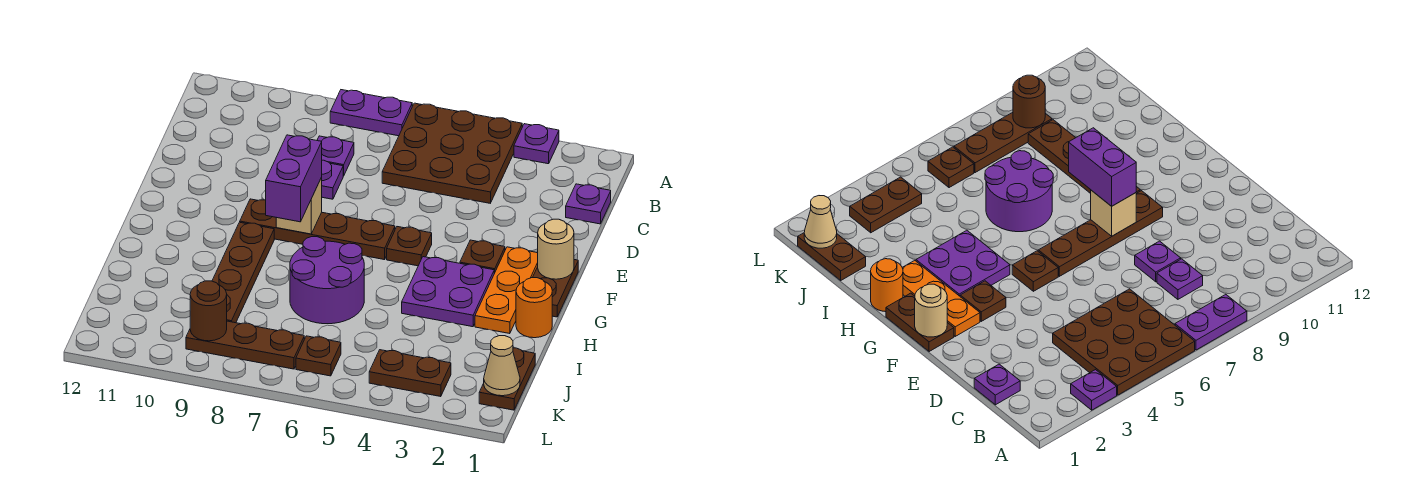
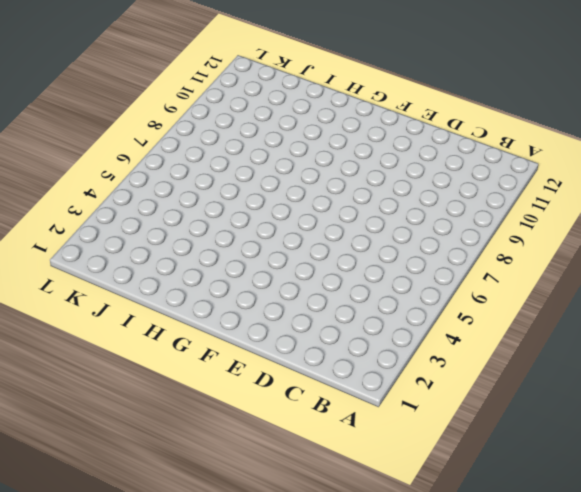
none -> purple plate A3 level 1
none -> brown plate A4:C6 level 1
none -> purple plate A7:A8 level 1

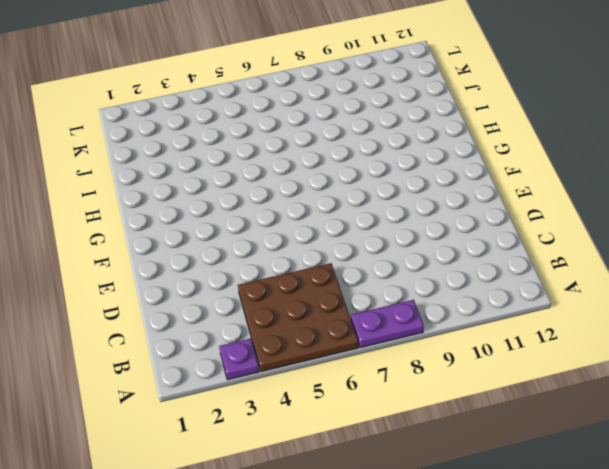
none -> purple plate C1 level 1
none -> purple plate C8 level 1
none -> purple plate D8 level 1

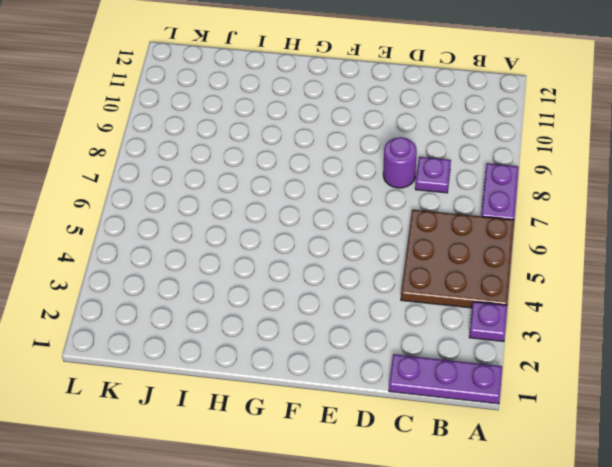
purple plate A1:C1 level 1 -> purple plate C1 level 1
purple round brick D8 level 1 -> purple plate D8 level 1
none -> brown plate F1:G1 level 1
none -> orange plate F2:H2 level 1
none -> brown plate F3 level 1

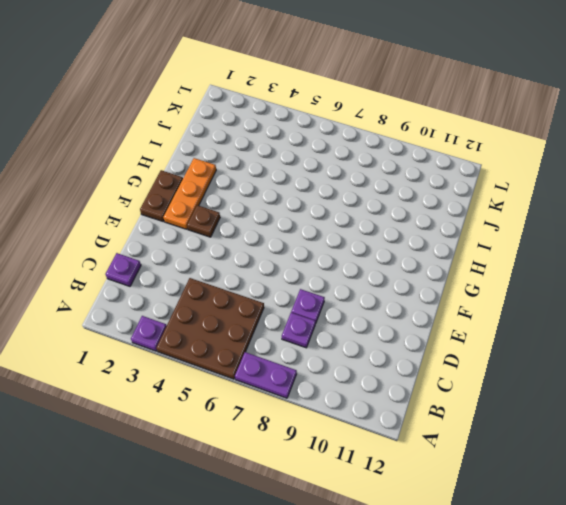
none -> brown plate F5 level 1
none -> brown plate F6:F9 level 1
none -> purple plate G3:H4 level 1

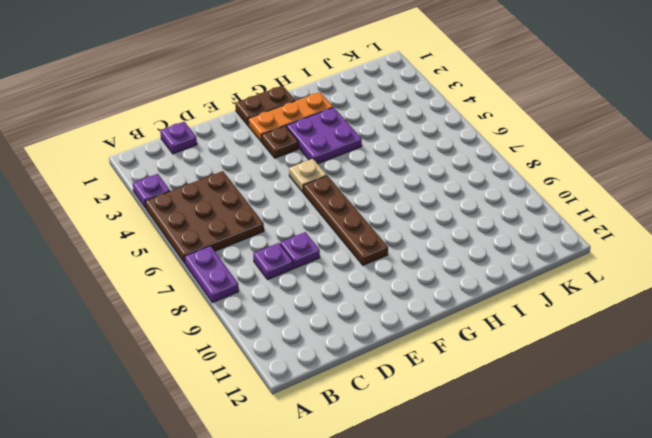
tan plate F5 level 1 -> brown plate F5 level 1
none -> brown plate G9:J9 level 1
none -> orange round brick H1 level 1
none -> purple round brick H6:I7 level 1

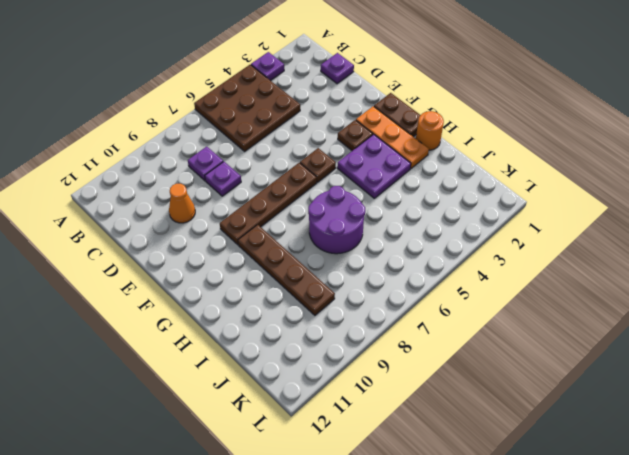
orange cone D10 level 1 -> none
none -> purple plate A7:A8 level 1
none -> brown plate J1:K1 level 1
none -> brown plate K3:K4 level 1

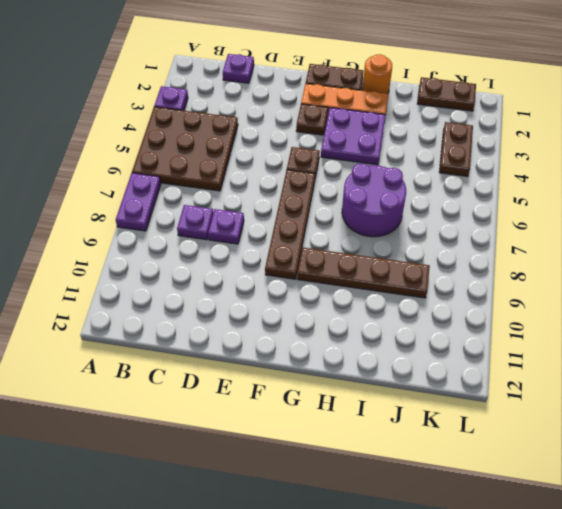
none -> brown plate K6 level 1
none -> brown plate K7:K9 level 1
none -> tan round brick F1 level 2

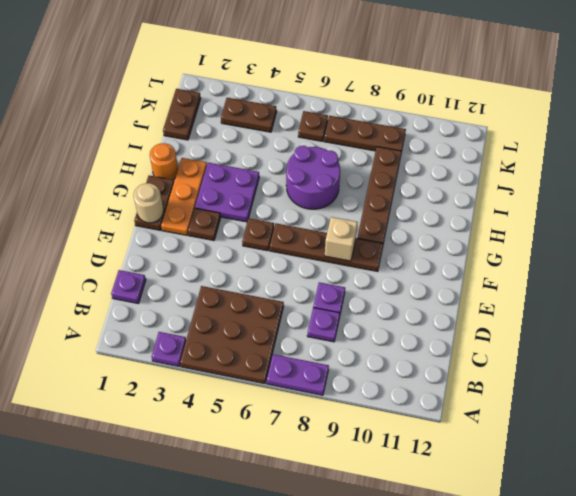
none -> tan cone K1 level 2
none -> brown round brick K9 level 2
none -> purple brick F8:G8 level 3

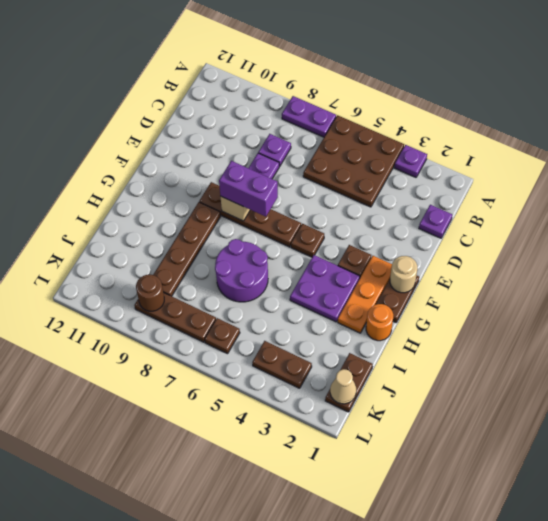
purple brick F7:F8 level 3 -> purple brick F8:G8 level 3

